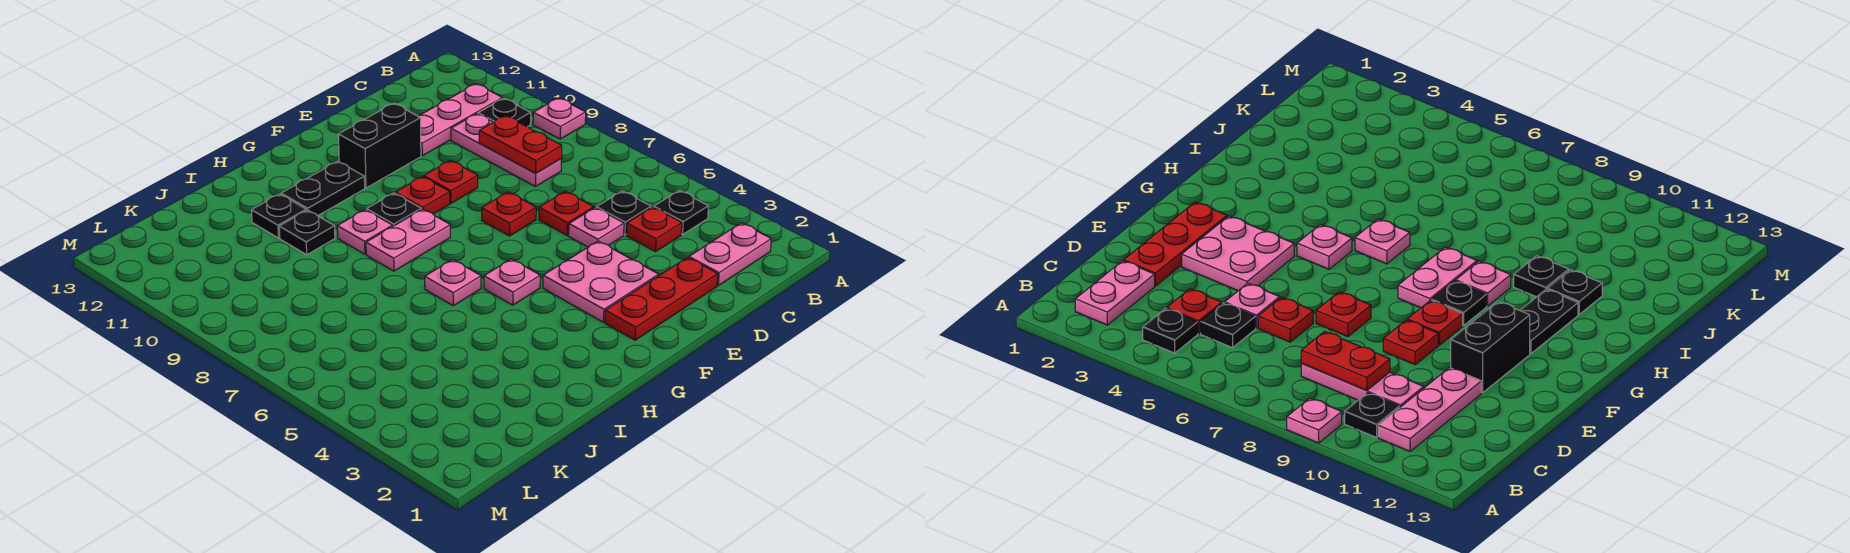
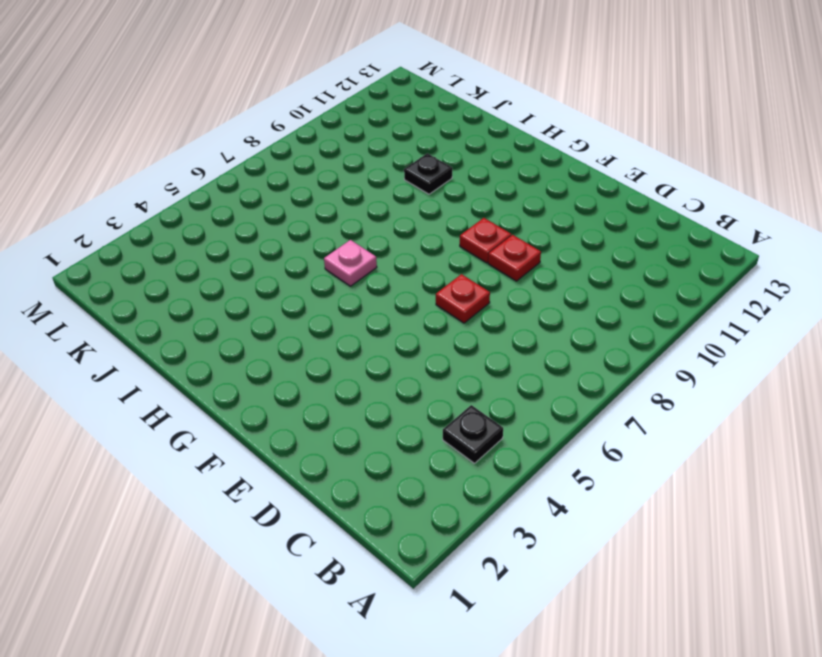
none -> pink plate A9 level 1
none -> pink plate B2:C2 level 1
none -> black plate B10 level 1

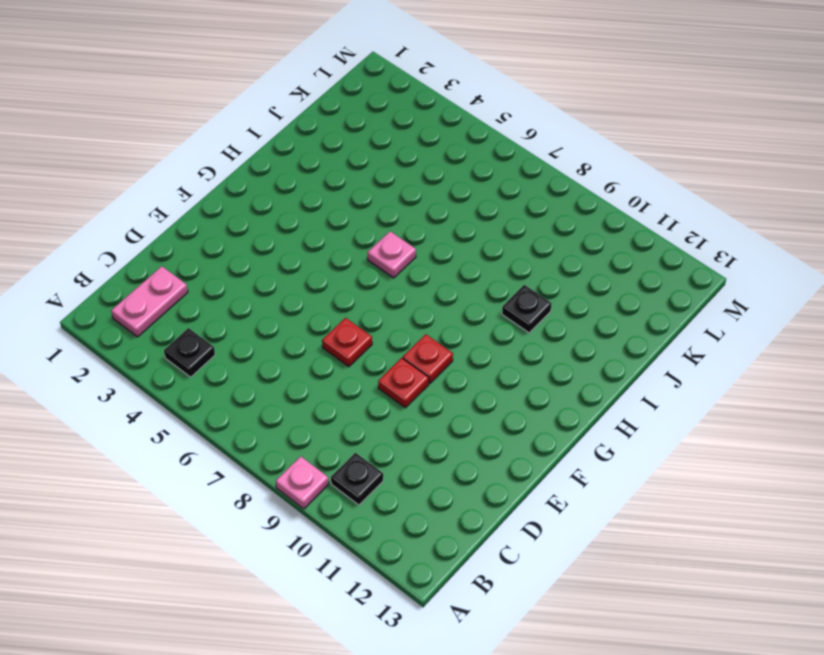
none -> pink plate B11:D11 level 1
none -> red plate C4 level 1
none -> black plate C5 level 1

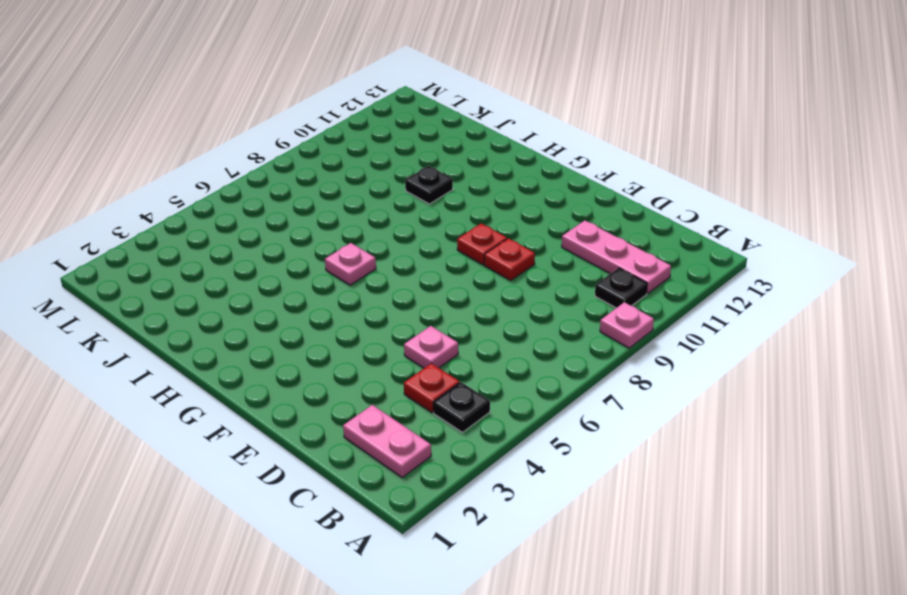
none -> black plate C5 level 1
none -> pink plate C8:C10 level 1
none -> red plate D2:F2 level 1

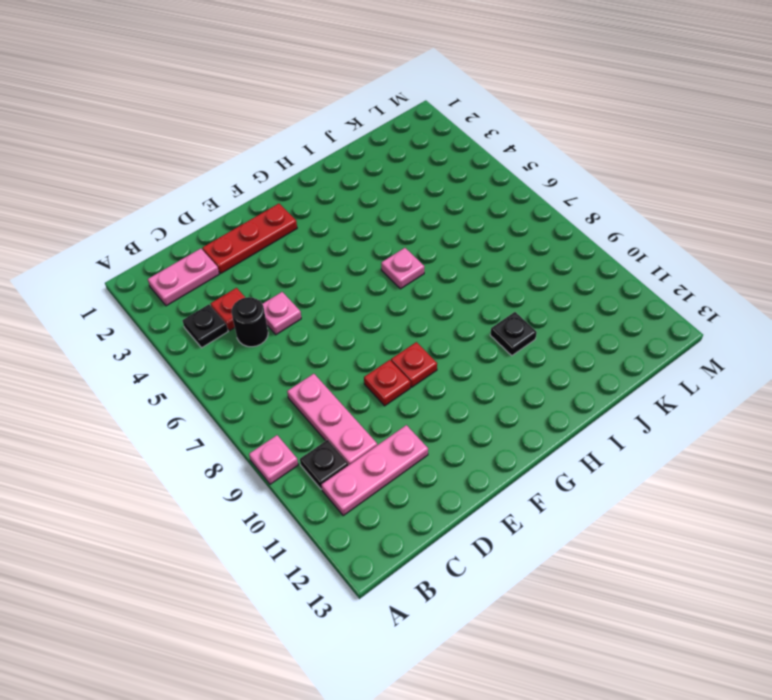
black round brick C5 level 1 -> black plate C5 level 1
none -> red plate D6 level 1
none -> pink plate E3:F4 level 1
none -> red plate E7 level 1

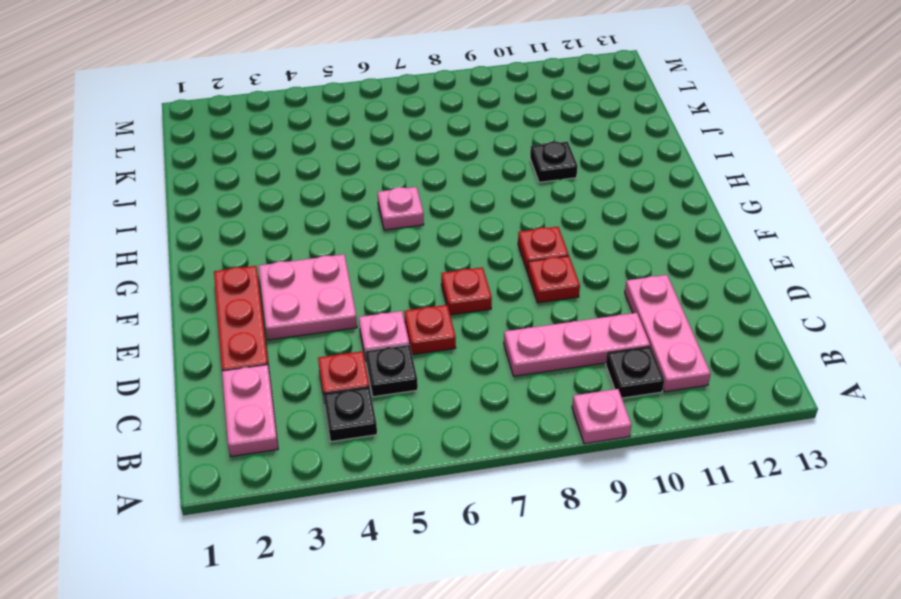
none -> black brick E11:F11 level 1
none -> pink plate G5 level 1
none -> pink plate G8:H8 level 1

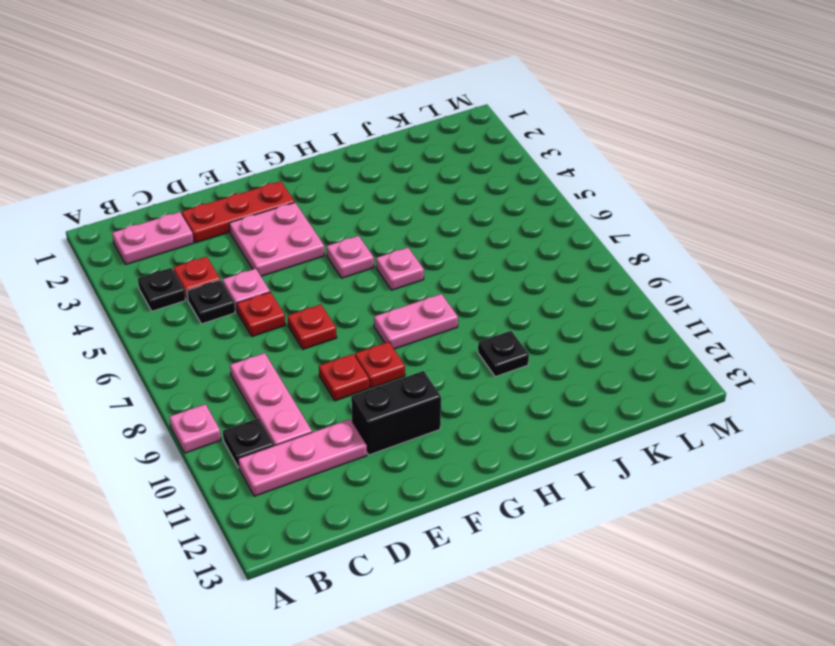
none -> black plate G9 level 1
none -> black plate G11:H11 level 1
none -> pink plate H9 level 1

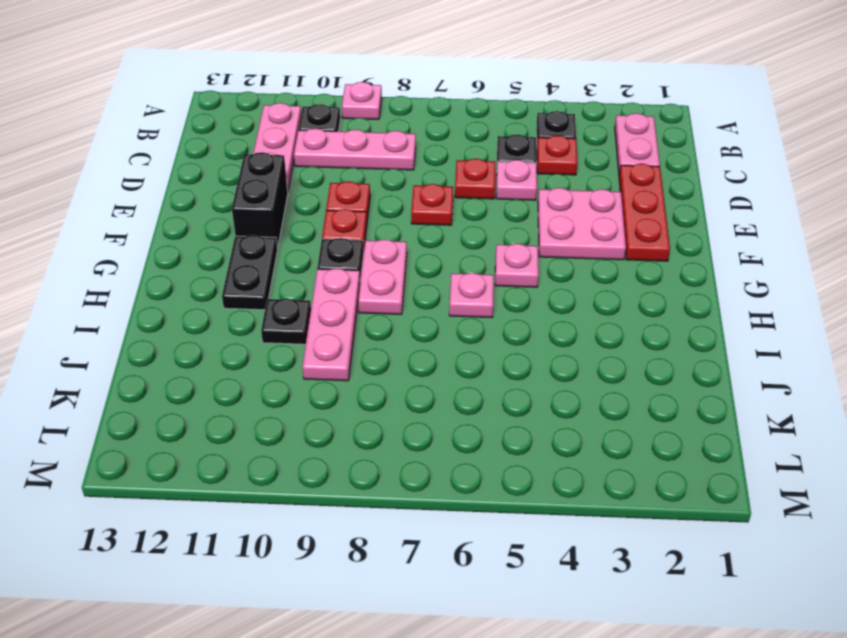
pink plate H9:J9 level 1 -> pink plate H9 level 1
none -> black plate I11 level 1
none -> red plate C8:C9 level 2

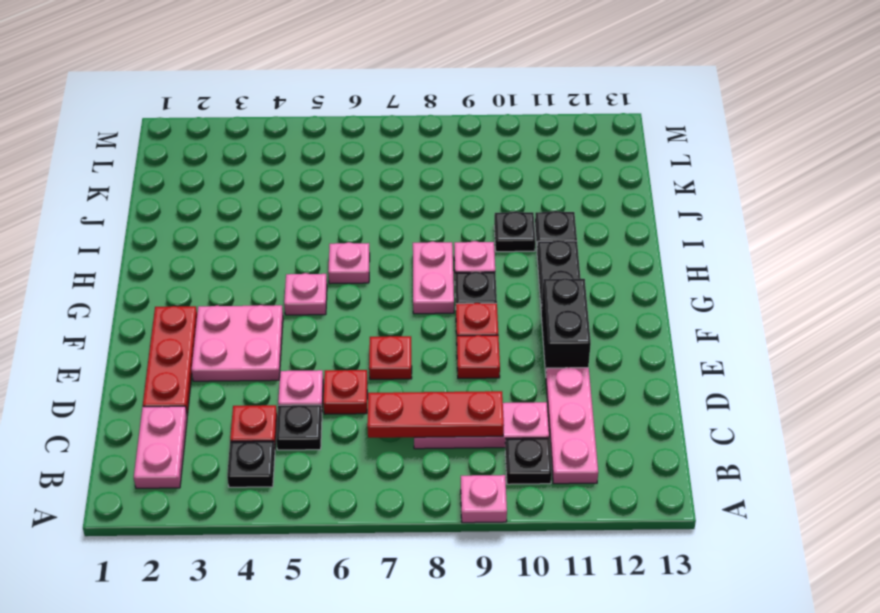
red plate C7:C9 level 2 -> red plate C8:C9 level 2

